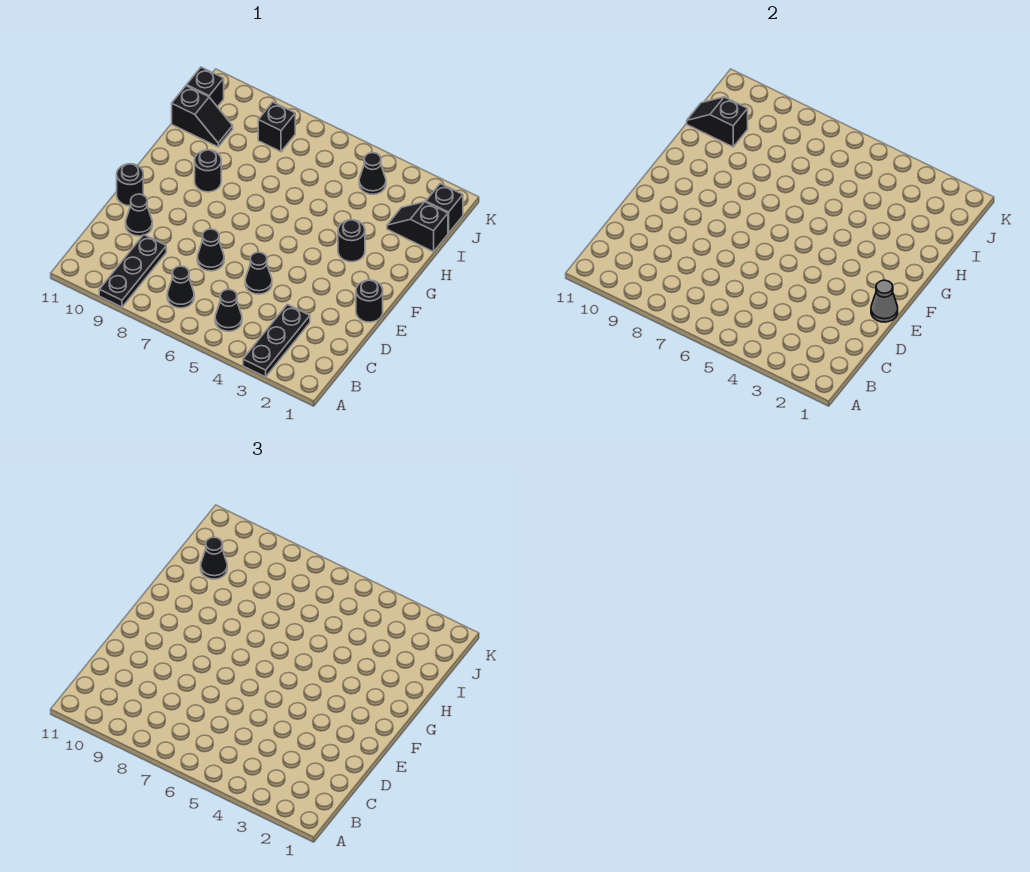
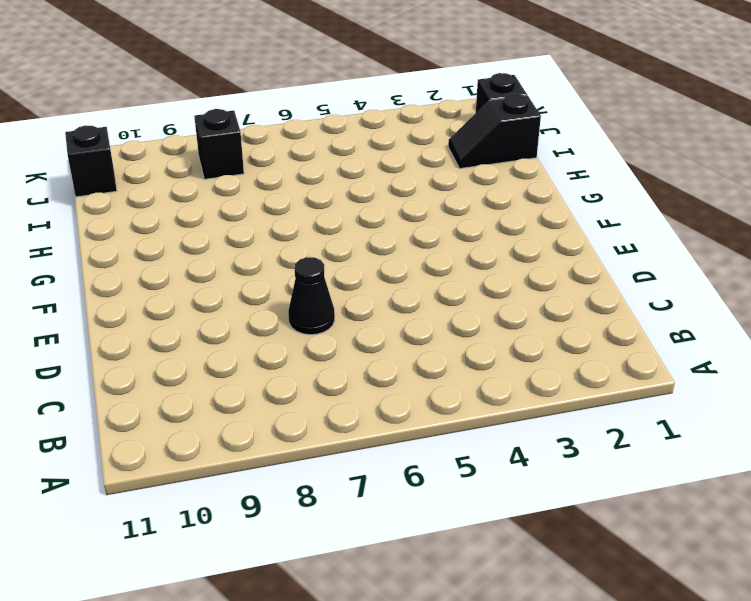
none -> black plate A3:C3 level 1
none -> black plate A9:C9 level 1
none -> black cone B5 level 1

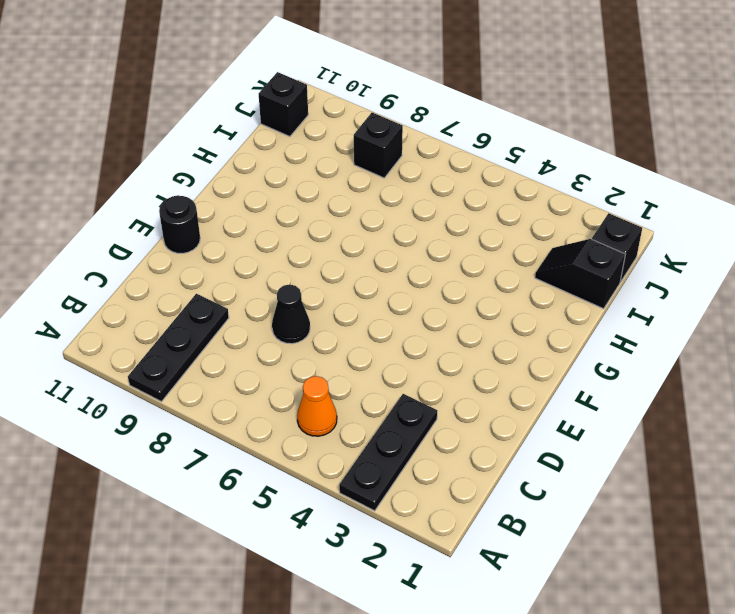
orange cone B5 level 1 -> black cone B5 level 1
none -> black cone B7 level 1
none -> black cone D5 level 1
none -> black cone D10 level 1

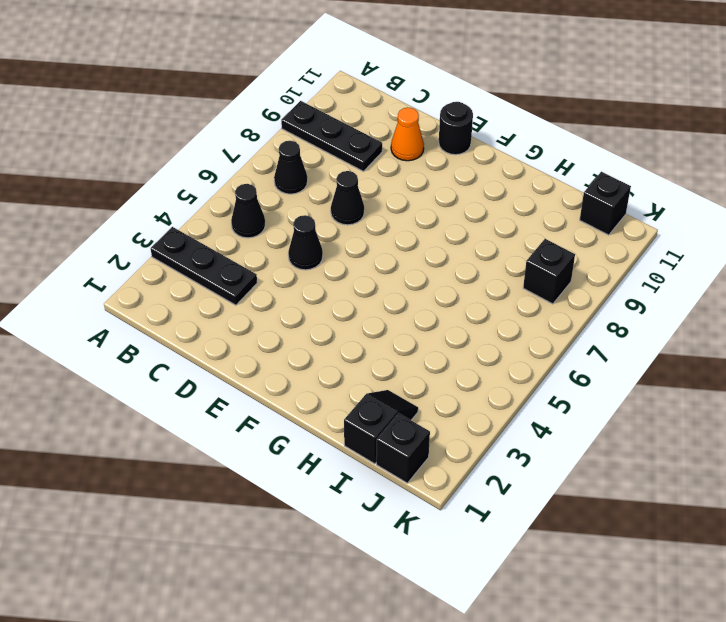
orange cone D10 level 1 -> black cone D10 level 1
none -> black round brick E1 level 1
none -> black round brick G3 level 1
none -> black round brick G9 level 1

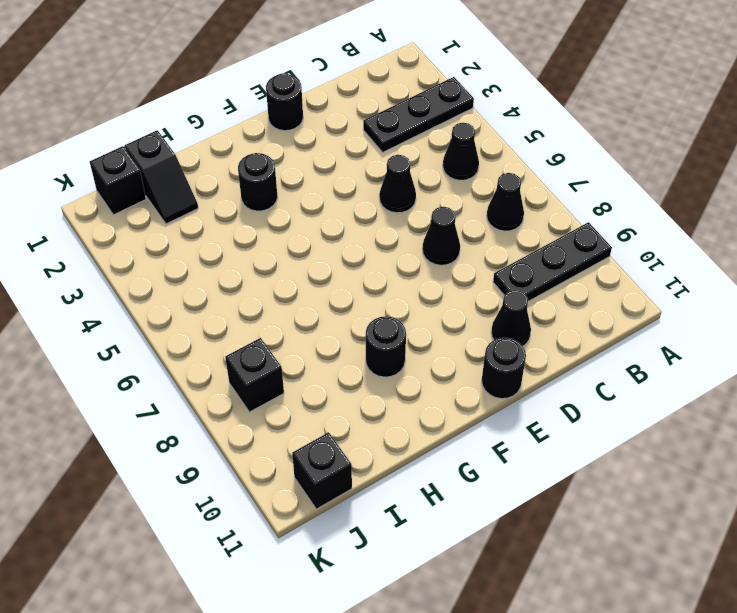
none -> black slope I10:I11 level 1 top 11
none -> black cone J4 level 1
none -> grey cone E1 level 2

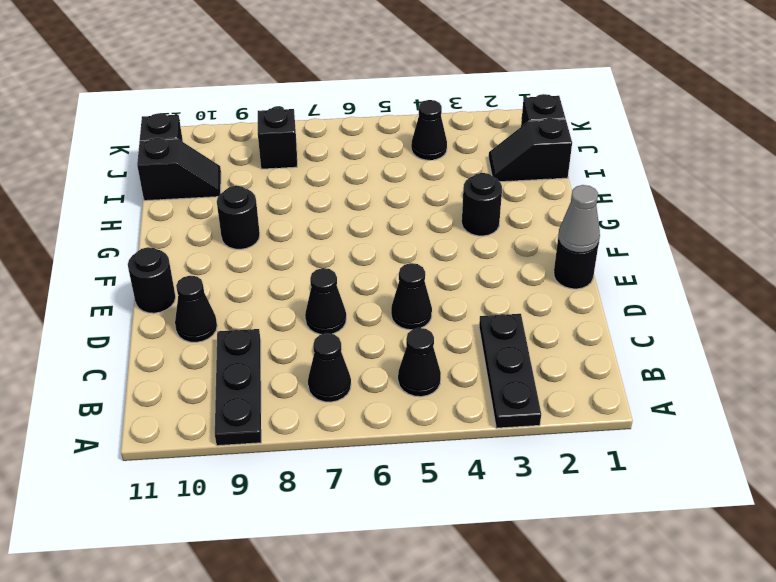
none -> black slope I10:I11 level 2 top 10
none -> black cone I10 level 3

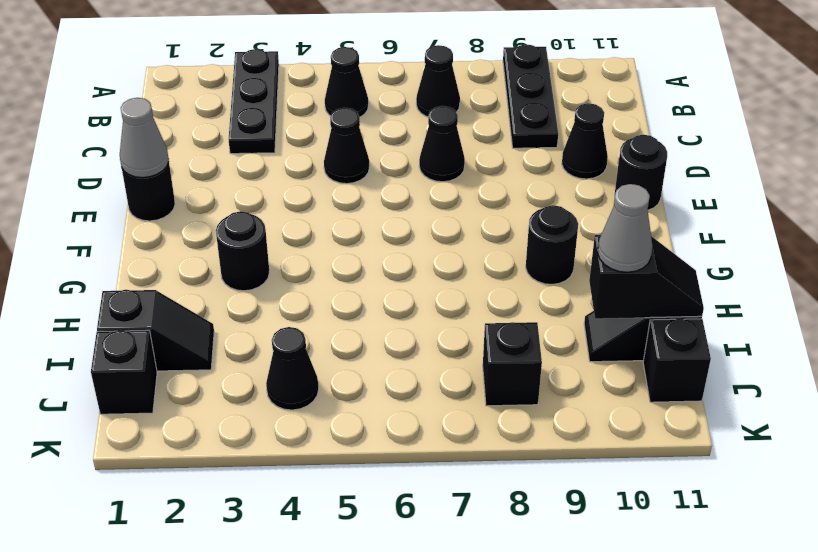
grey cone I10 level 3 -> black cone I10 level 3

